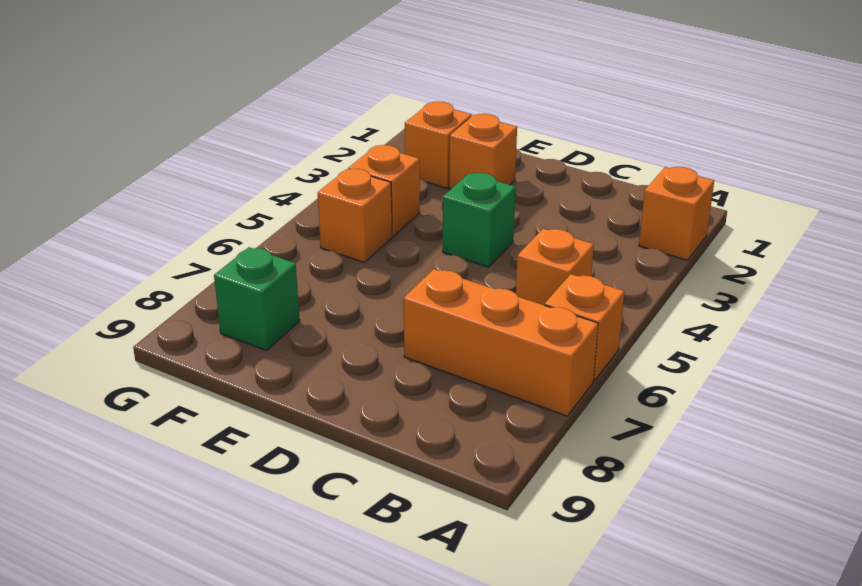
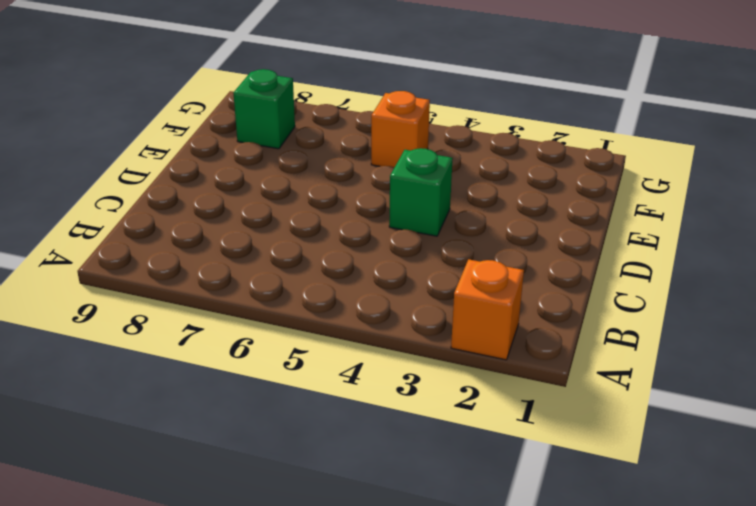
none -> orange brick A6 level 1
none -> orange brick A7:C7 level 1

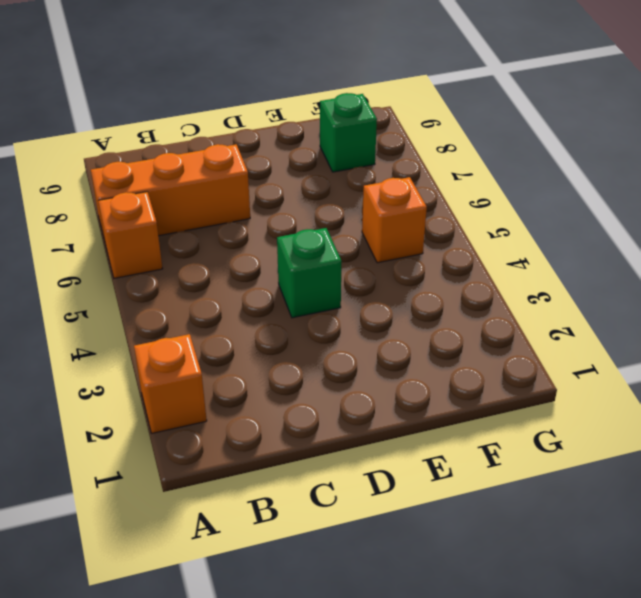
none -> orange brick B5 level 1
none -> orange brick E2 level 1

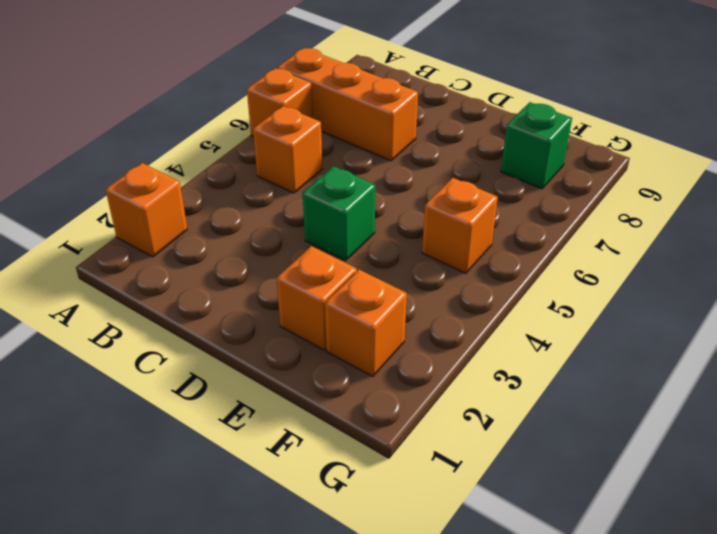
none -> orange brick F4 level 1

